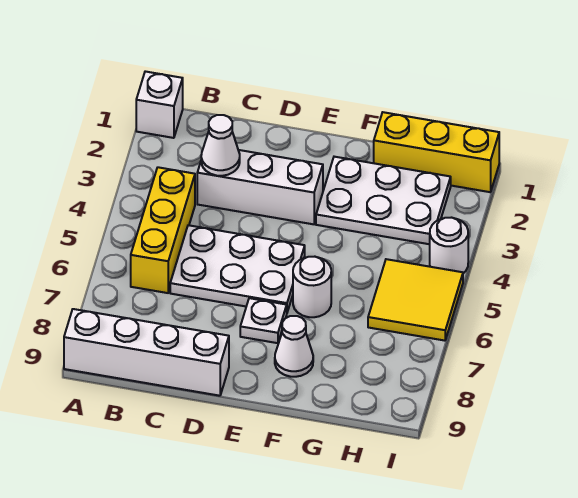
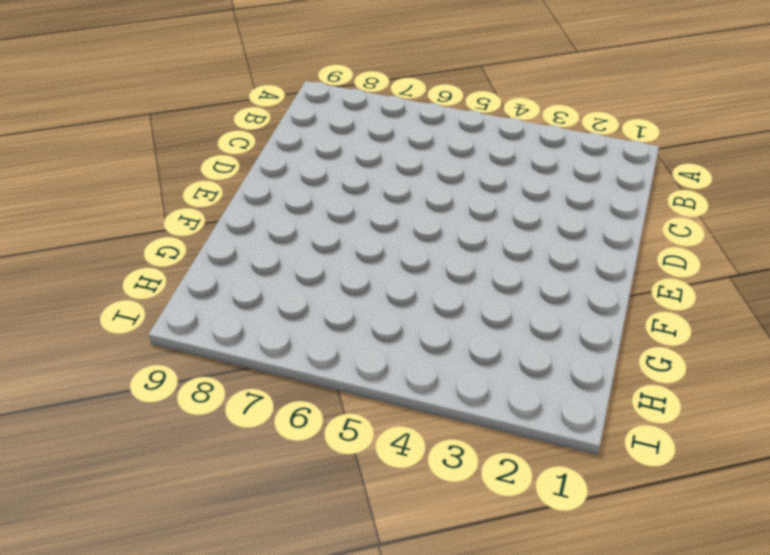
none -> white brick A1 level 1
none -> white brick A9:D9 level 1
none -> yellow brick B4:B6 level 1

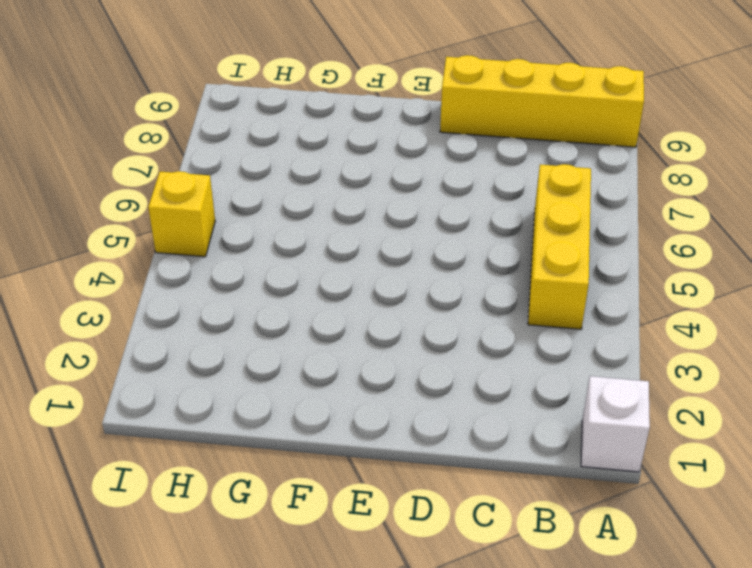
yellow brick A9:D9 level 1 -> white brick A9:D9 level 1
yellow brick I5 level 1 -> yellow tile H5:I6 level 1
none -> white brick C3:E3 level 1
none -> white plate C5:E6 level 1
none -> white plate E7 level 1

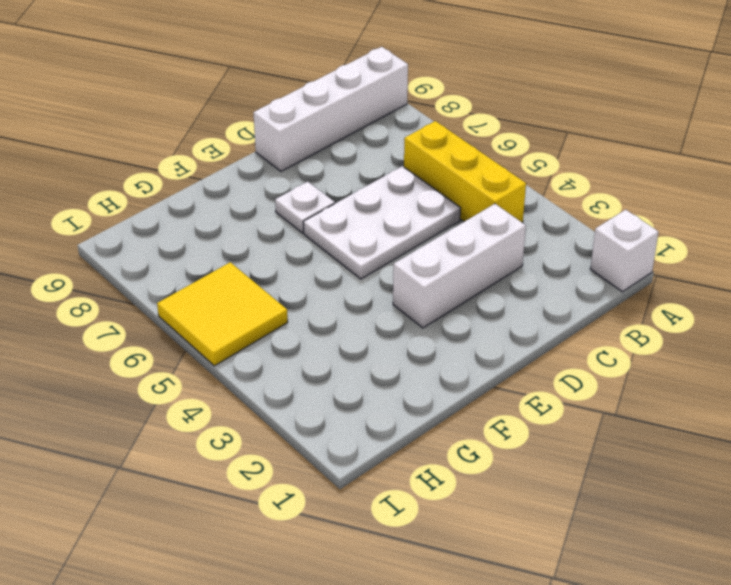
none -> white plate F2:H3 level 1
none -> white round brick F6 level 1
none -> white cone F8 level 1

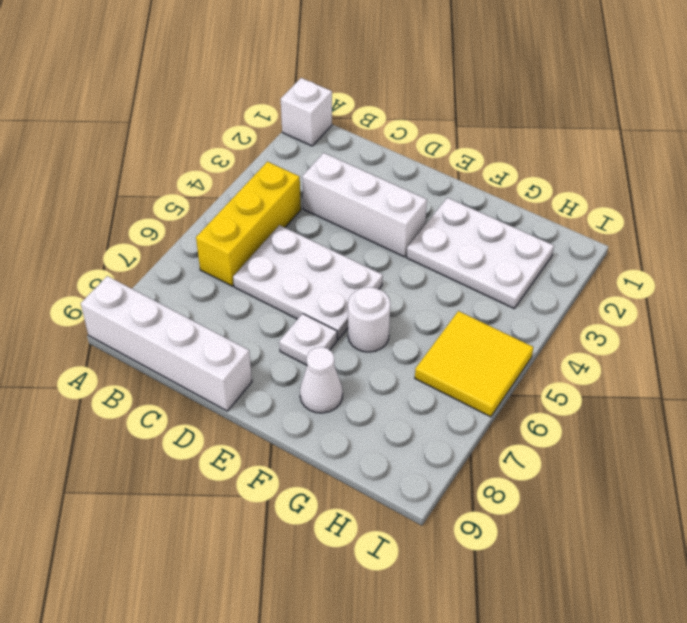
none -> yellow brick G1:I1 level 1
none -> white round brick I4 level 1
none -> white cone C3 level 2

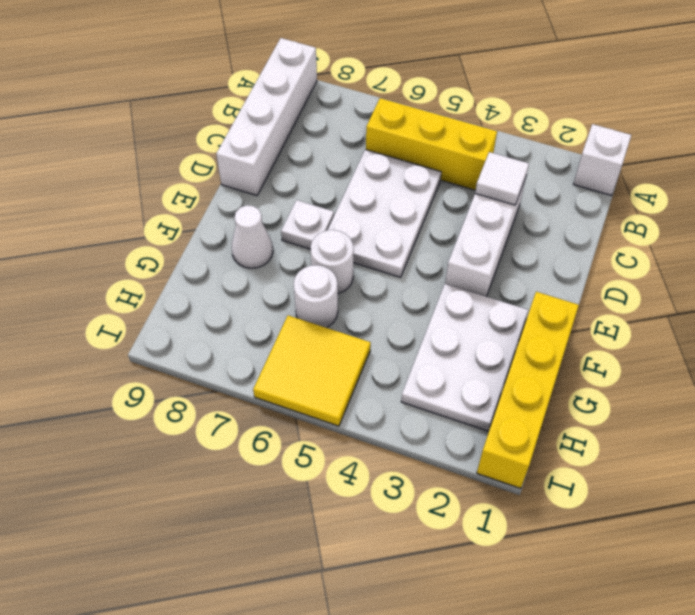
white tile C3 level 2 -> white cone C3 level 2
yellow brick F1:I1 level 1 -> yellow brick G1:I1 level 1
white round brick G6 level 1 -> white round brick I4 level 1

